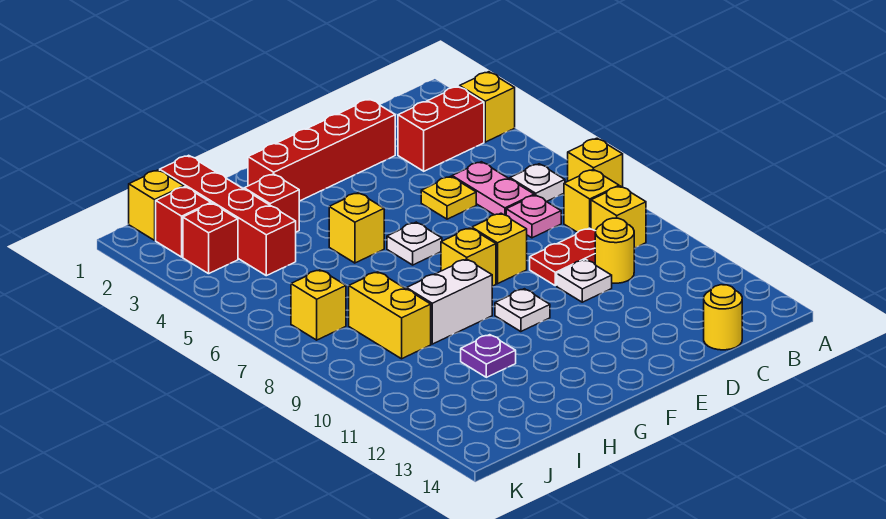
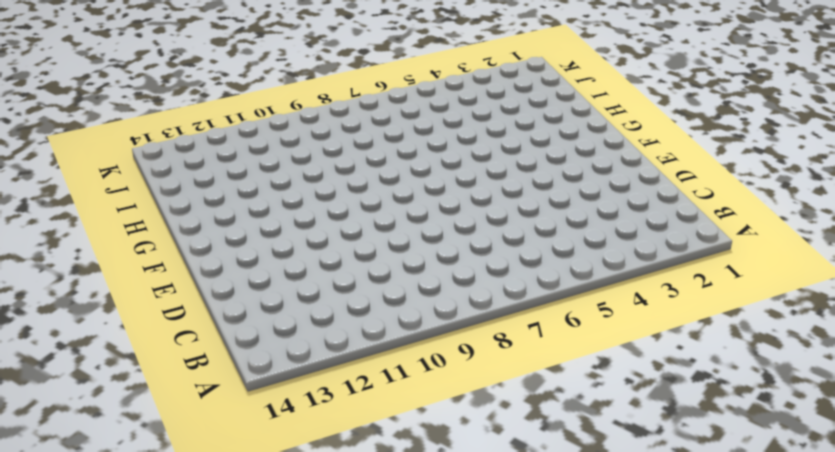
none -> yellow brick A3 level 1
none -> yellow brick A7 level 1
none -> red brick B3:C3 level 1

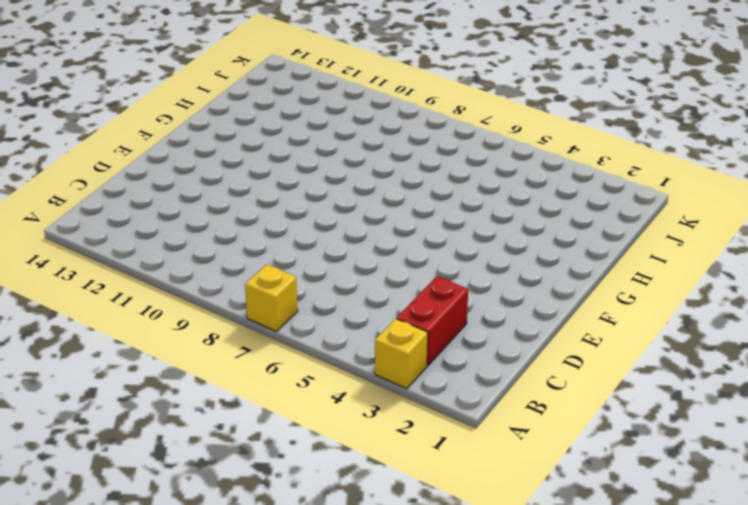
none -> white plate B6 level 1
none -> yellow brick B8 level 1
none -> yellow brick B9 level 1

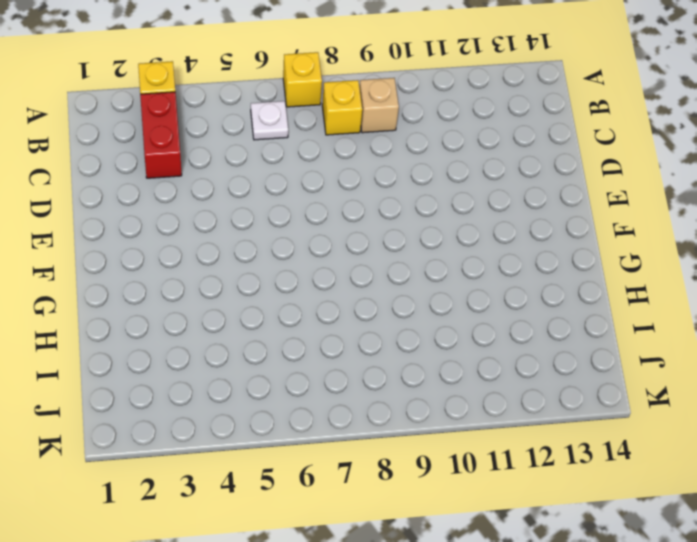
tan brick B9 level 1 -> yellow brick B9 level 1
none -> pink plate C5:C6 level 1
none -> pink plate C7 level 1
none -> red plate C9:D9 level 1

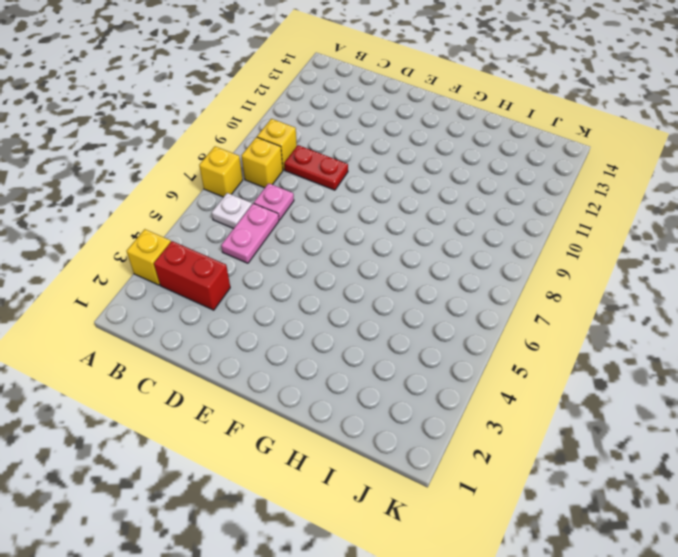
none -> yellow round brick C10 level 1
none -> yellow round brick C14 level 1
none -> red brick D2:G2 level 1

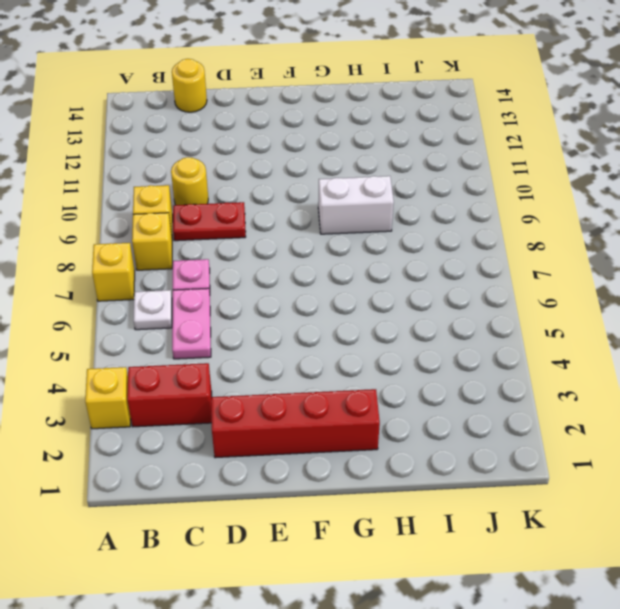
none -> yellow plate D5 level 1
none -> white plate D10 level 1
none -> yellow brick E8 level 1

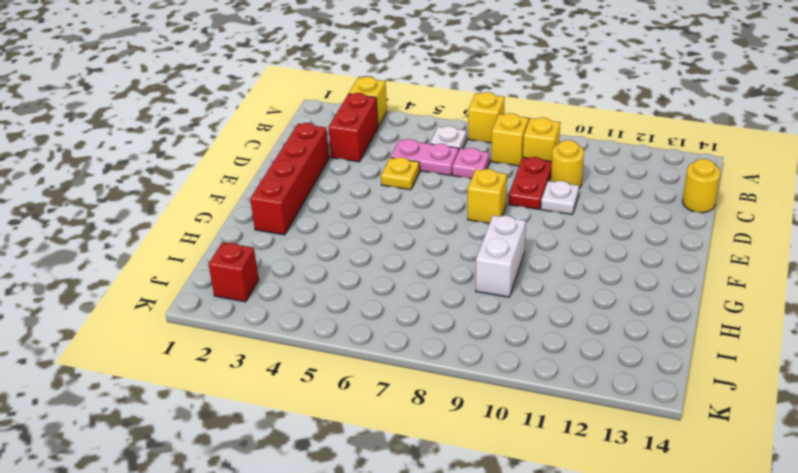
none -> white plate F6 level 1
none -> yellow brick F8 level 1
none -> white plate F10 level 1

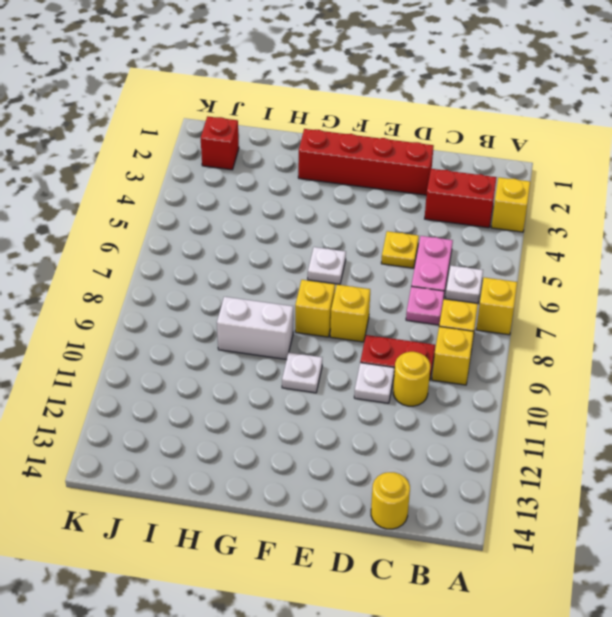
none -> yellow brick G5 level 1
none -> red brick H3 level 1
none -> purple plate H11 level 1

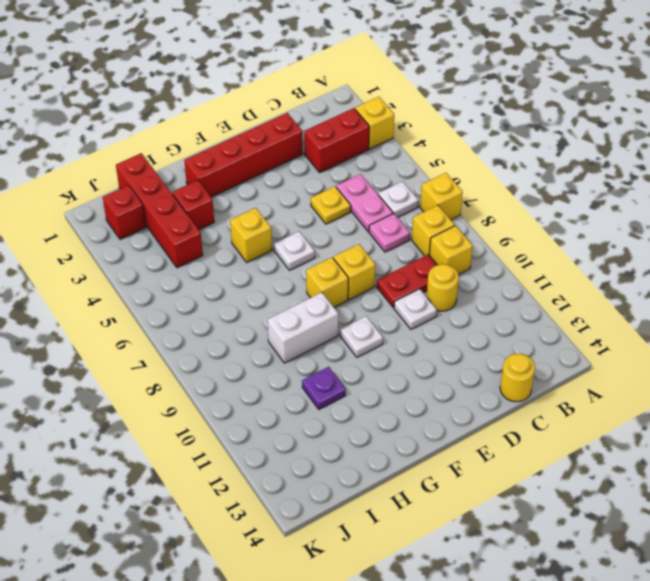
none -> yellow brick I8:I9 level 1
none -> yellow brick J1 level 1
none -> red brick J3 level 1

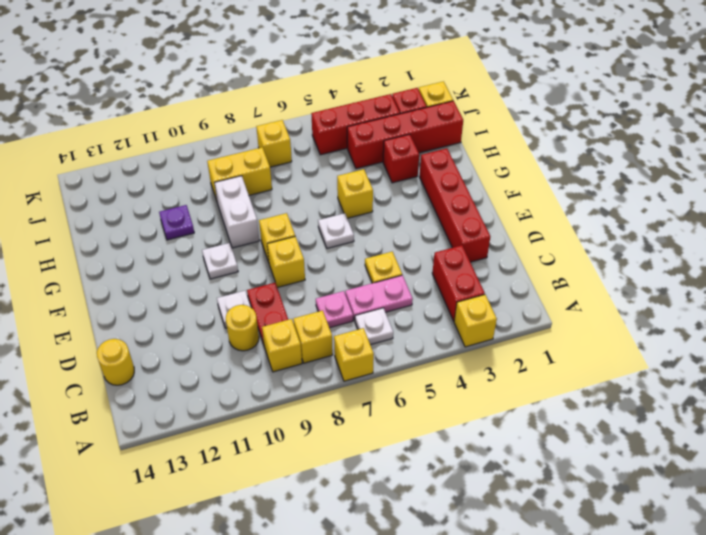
red brick J3:J5 level 1 -> red brick J3 level 1

